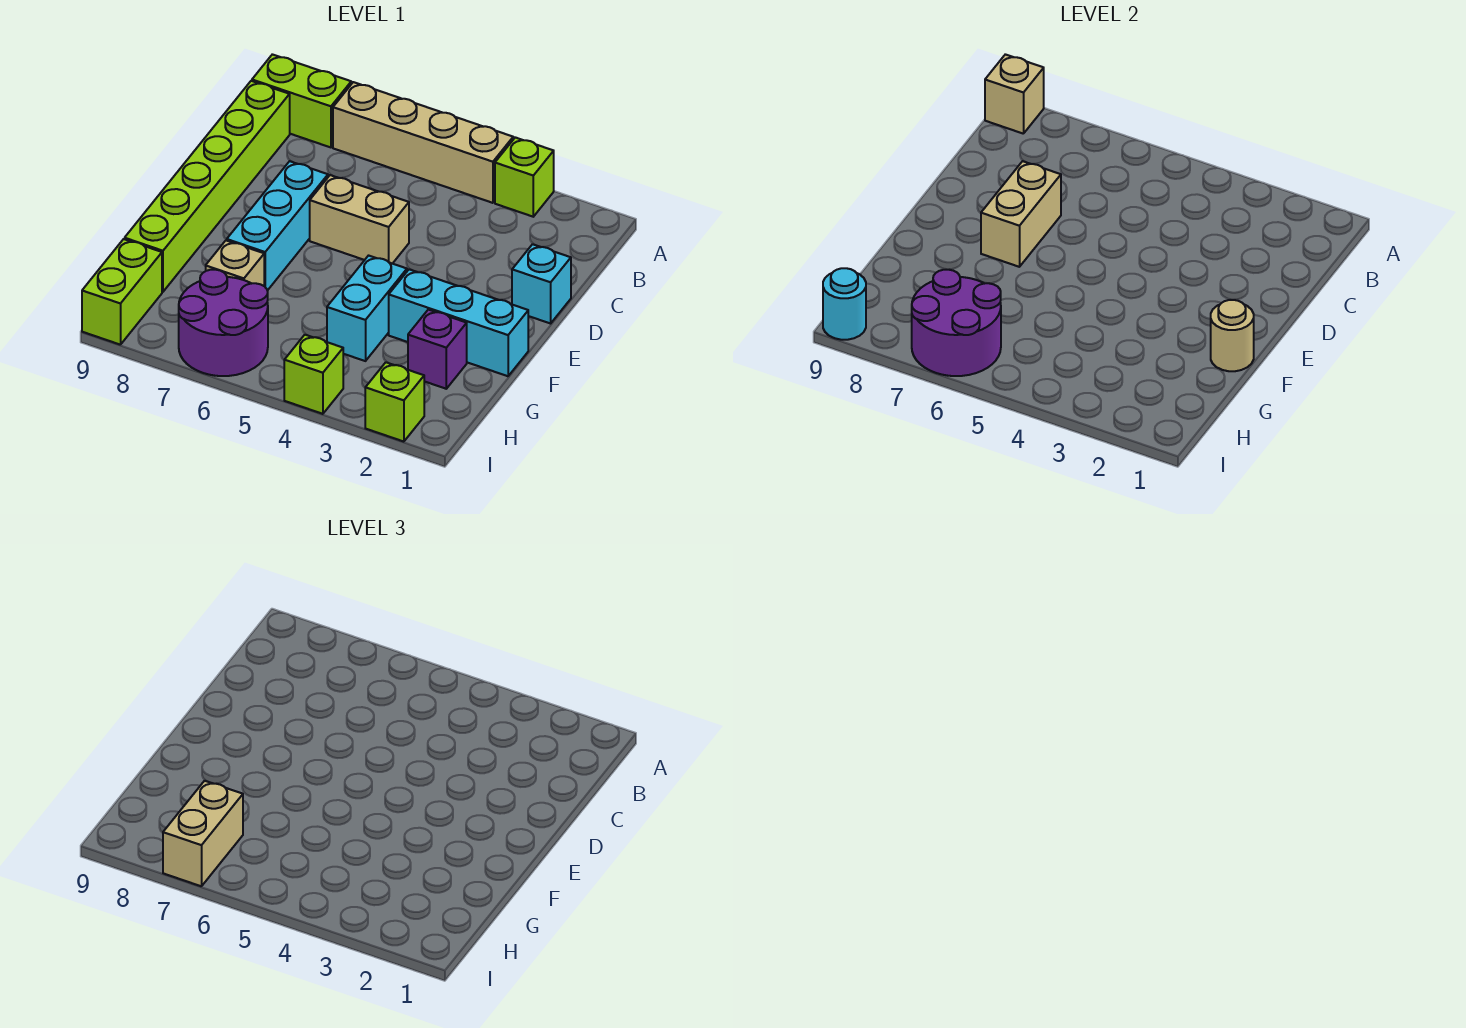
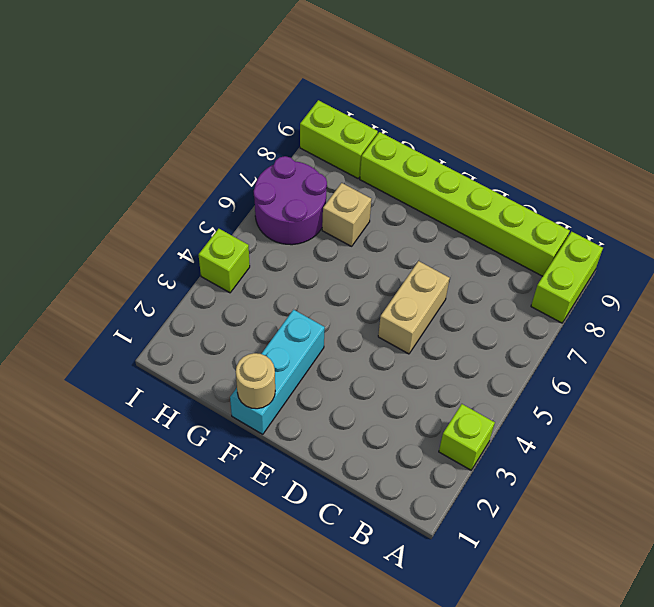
none -> tan brick A4:A7 level 1
none -> cyan brick D1 level 1
none -> cyan brick D7:F7 level 1

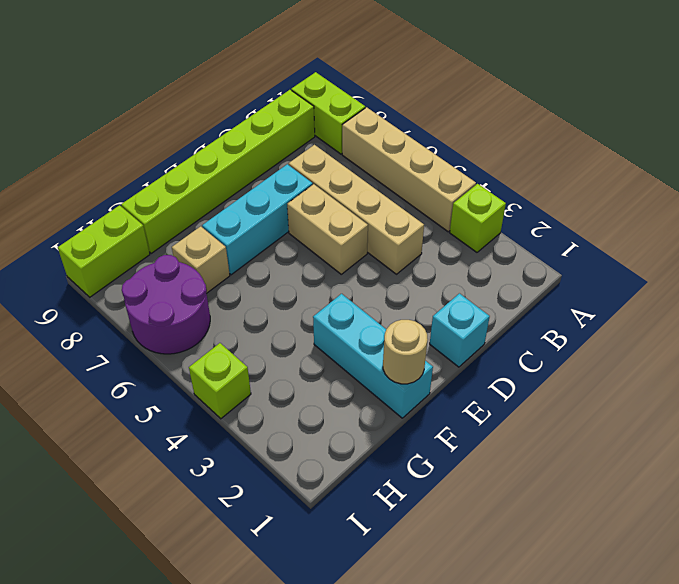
tan brick C4:C7 level 1 -> none
none -> cyan brick F4:G4 level 1
none -> purple brick G2 level 1
none -> lime brick I2 level 1

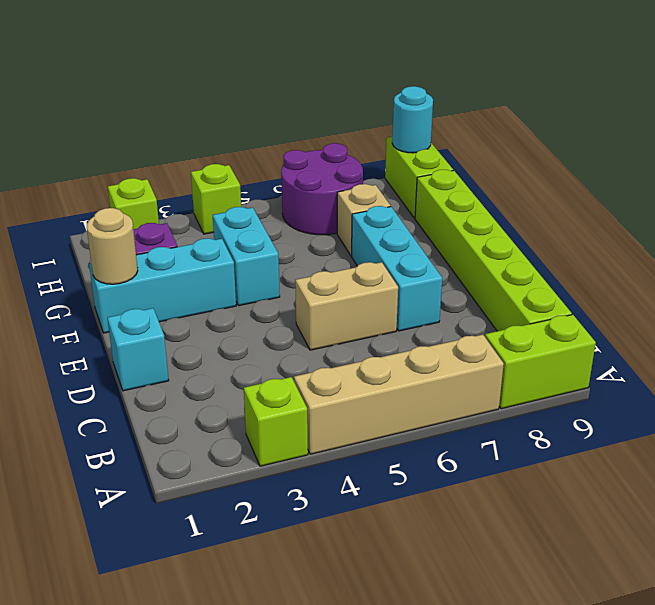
none -> tan brick A9 level 2
none -> tan brick D7:E7 level 2
none -> purple round brick H6:I7 level 2

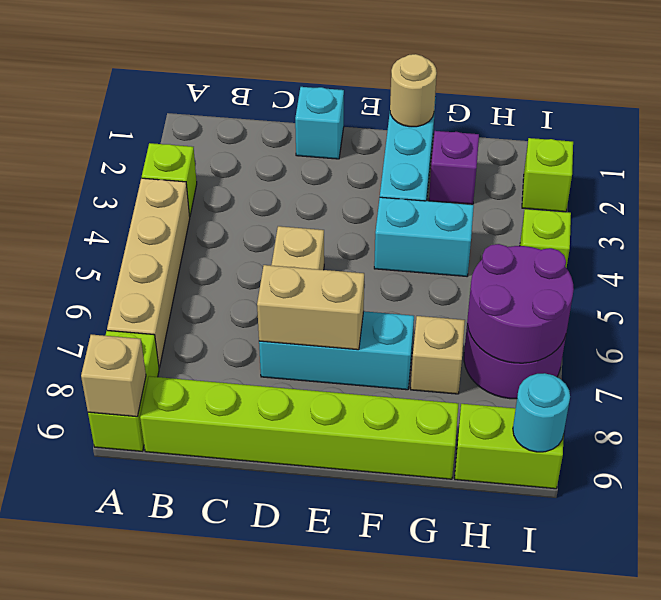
none -> tan brick H7:I7 level 3

